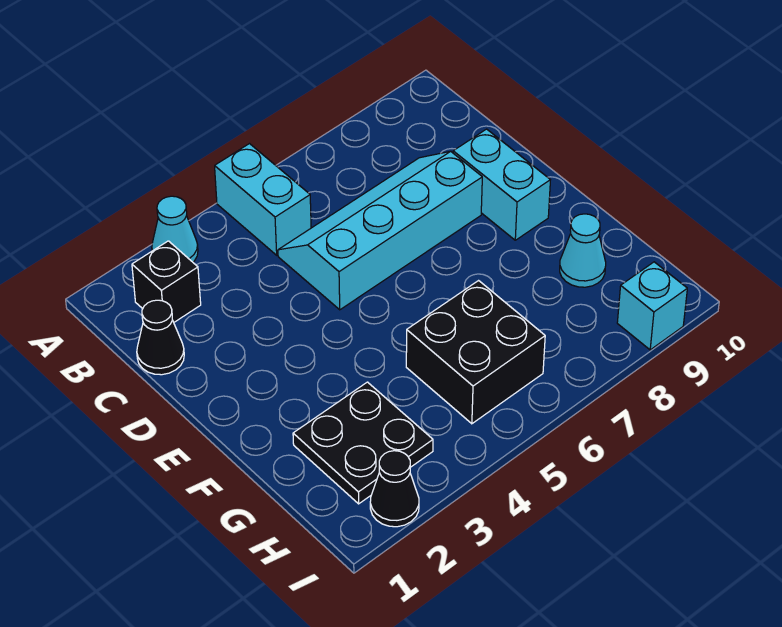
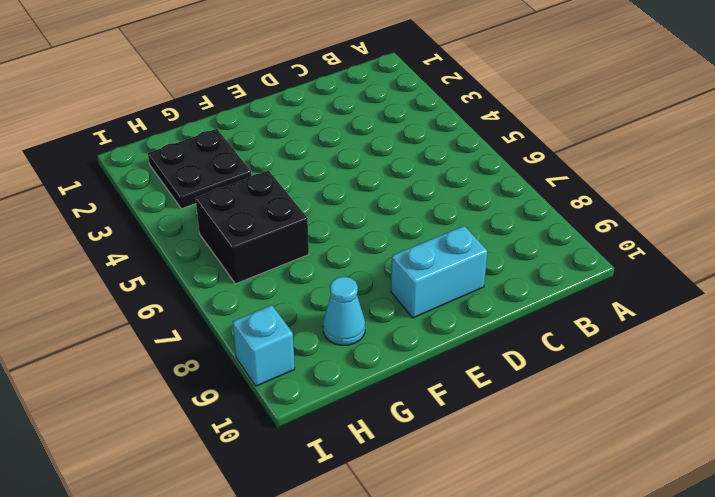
none -> cyan cone A3 level 1
none -> cyan brick A5:B5 level 1

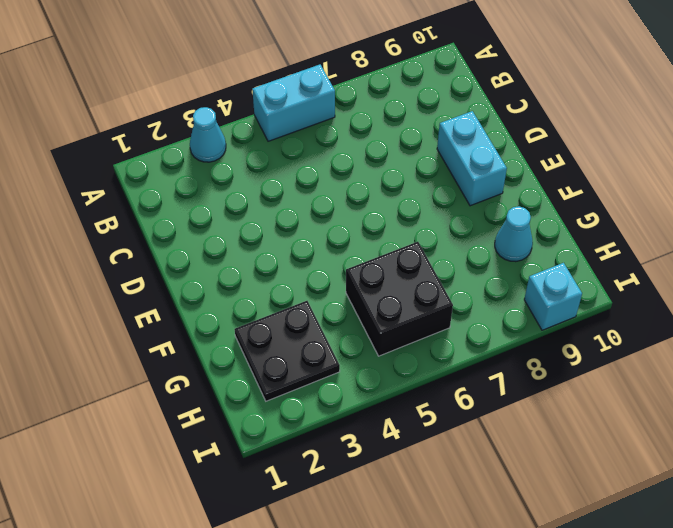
cyan brick A5:A6 level 1 -> cyan brick A5:B5 level 1
none -> black brick B2 level 1
none -> black cone C1 level 1

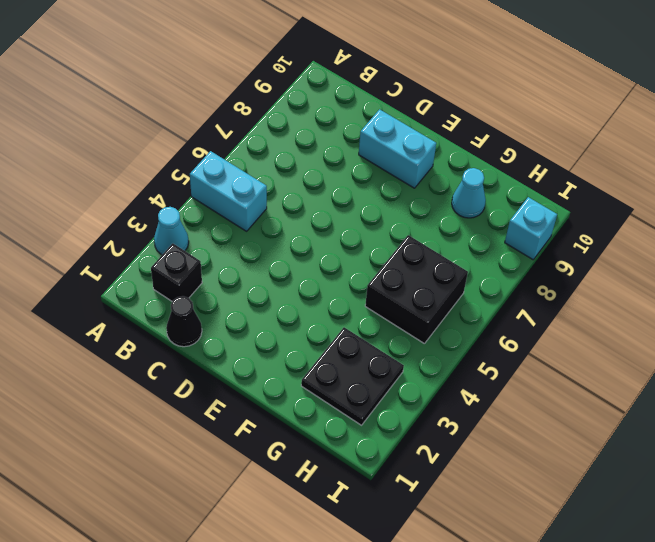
none -> cyan slope C5:D8 level 1 top D
none -> black cone I2 level 1

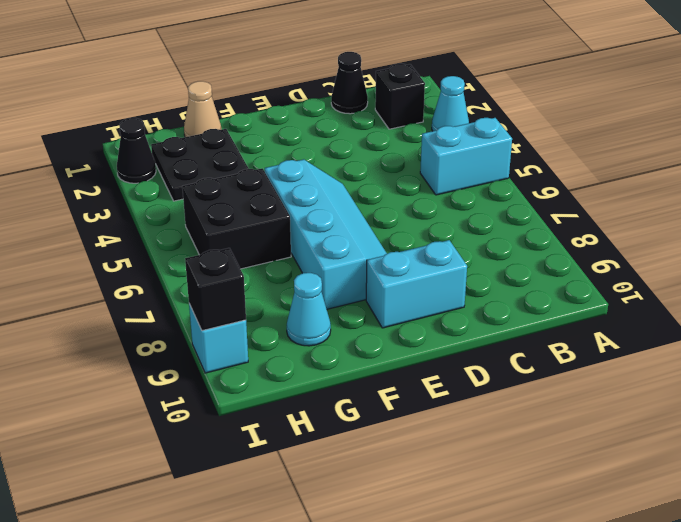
cyan slope E5:F8 level 1 top F -> cyan slope C5:D8 level 1 top D
tan cone G1 level 1 -> none
black brick I9 level 2 -> none

